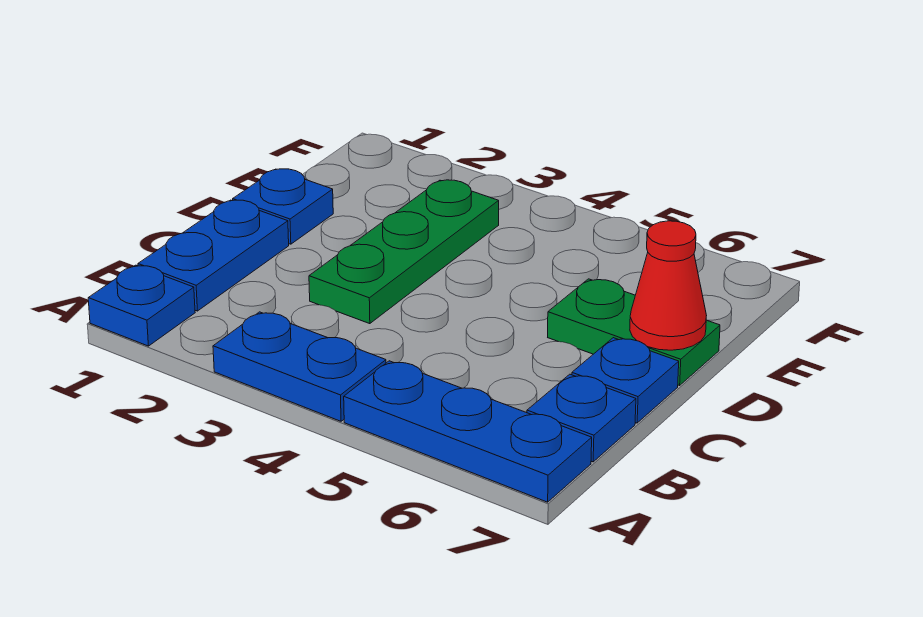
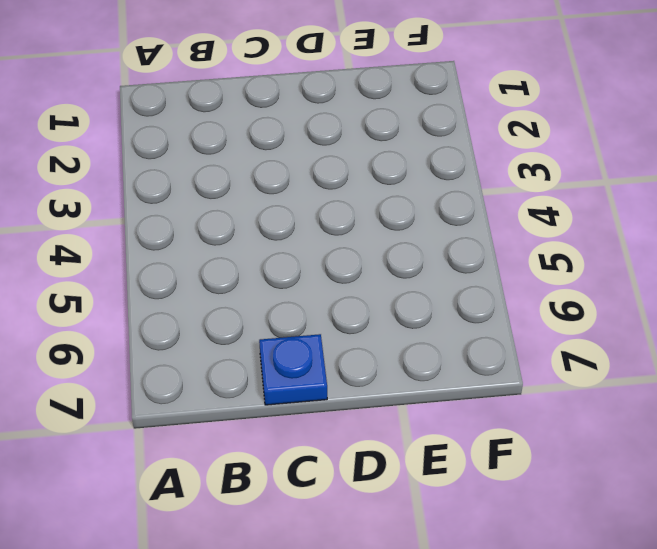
none -> blue plate A1 level 1
none -> blue plate A3:A4 level 1

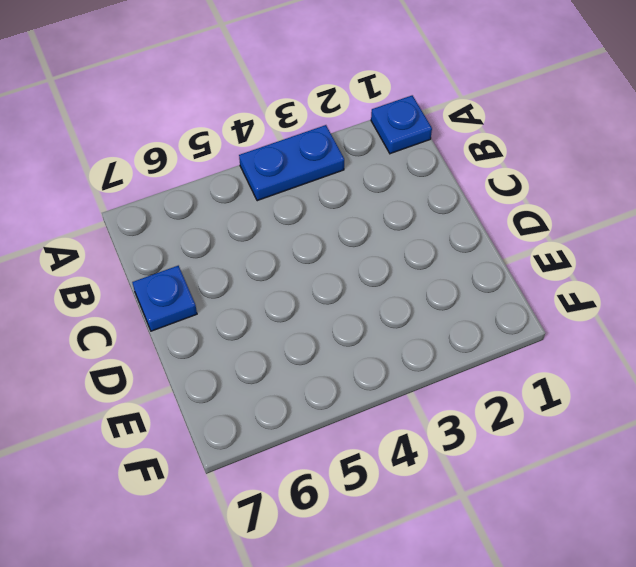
none -> blue plate A5:A7 level 1
none -> blue plate B1:C1 level 1

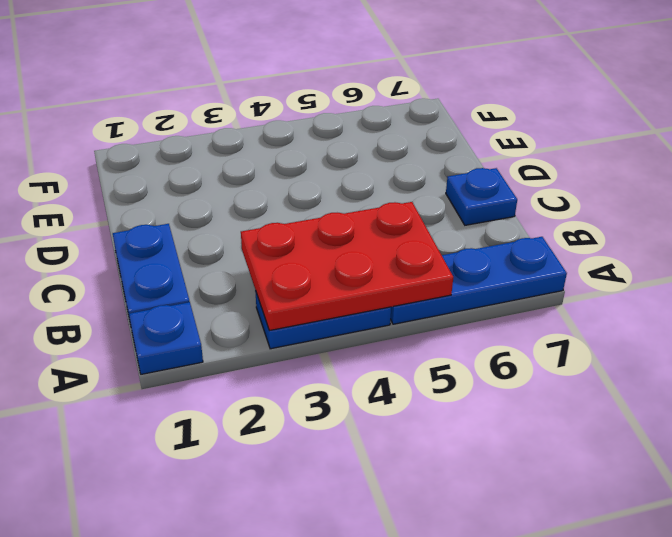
red plate A3:B5 level 2 -> none
none -> blue plate B7 level 1
none -> green plate C3:E3 level 1

